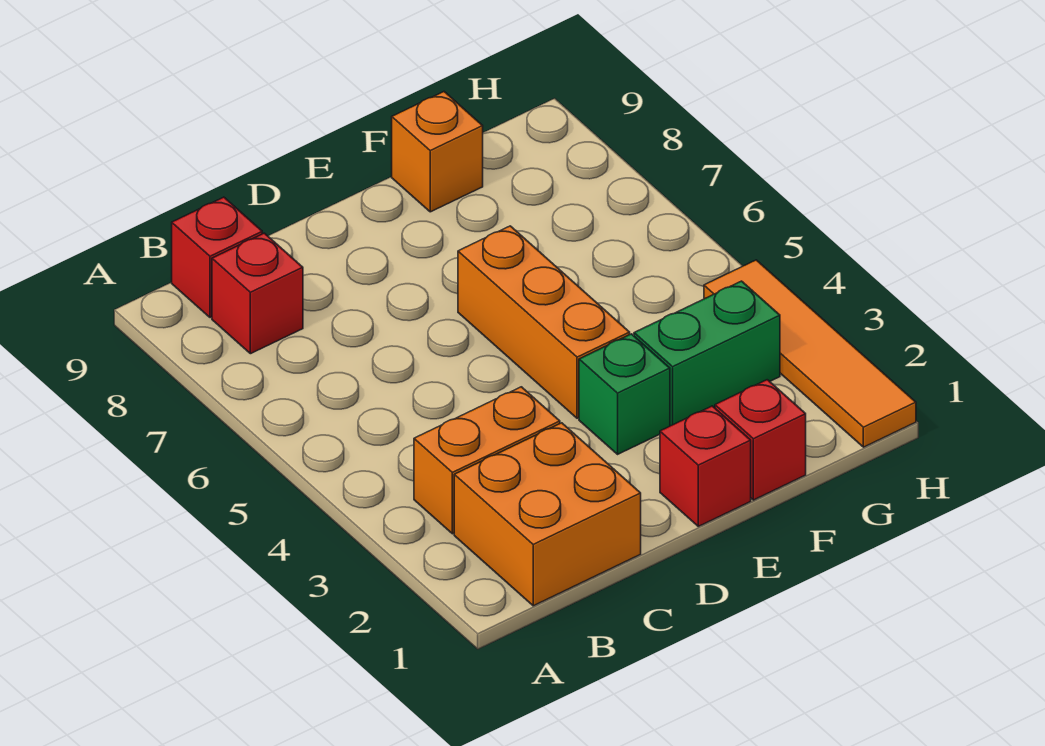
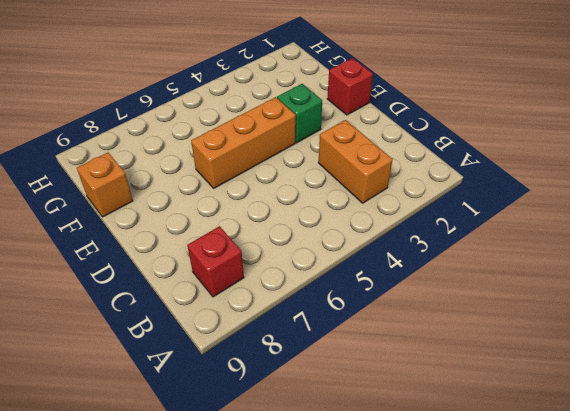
none -> orange brick B1:C2 level 1
none -> red brick B9 level 1

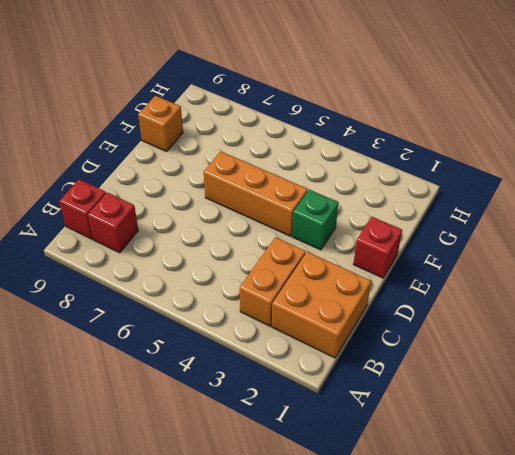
none -> red brick F1 level 1
none -> green brick F3:G3 level 1

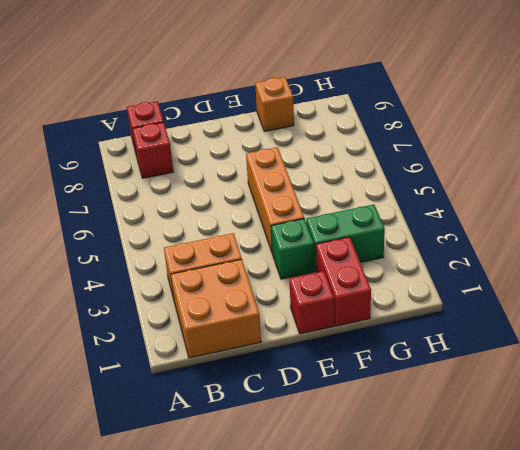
red brick F1:F2 level 1 -> red brick F1 level 1
none -> orange tile H1:H4 level 1

